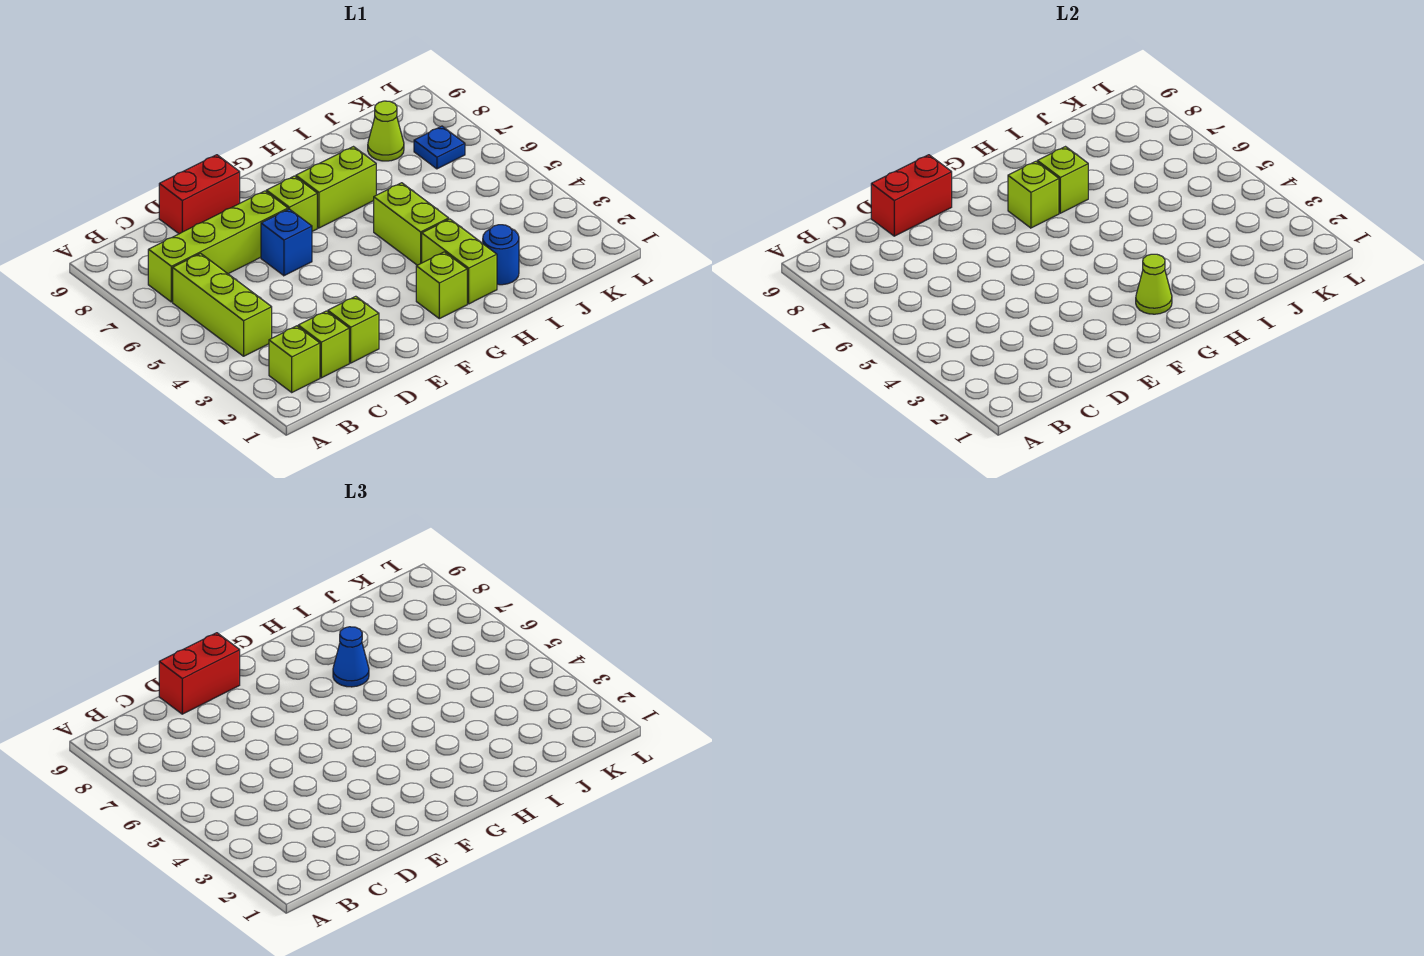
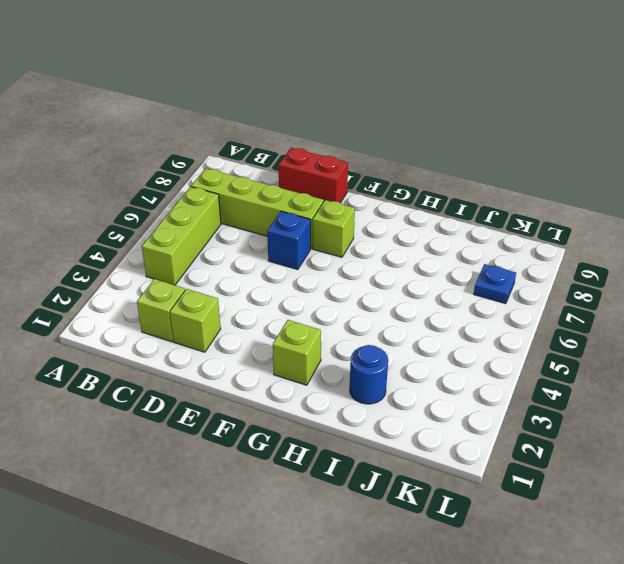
none -> lime brick B2 level 1
none -> lime brick G7:H7 level 1
none -> lime brick H2:H3 level 1

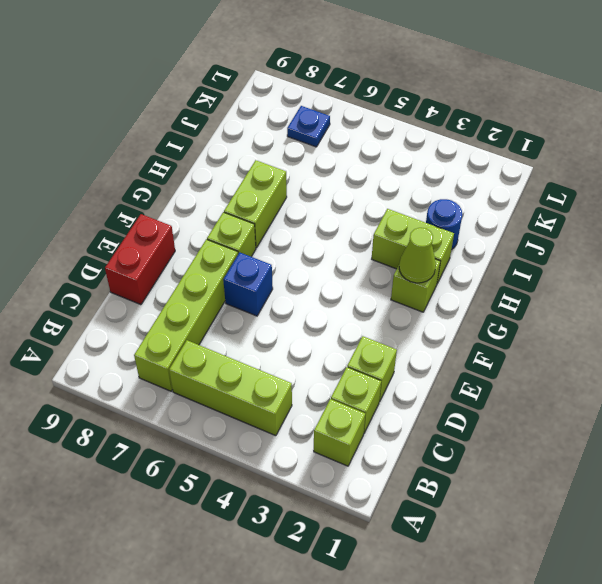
none -> lime brick H4:H5 level 1
none -> lime cone J8 level 1
none -> red brick D9:E9 level 2

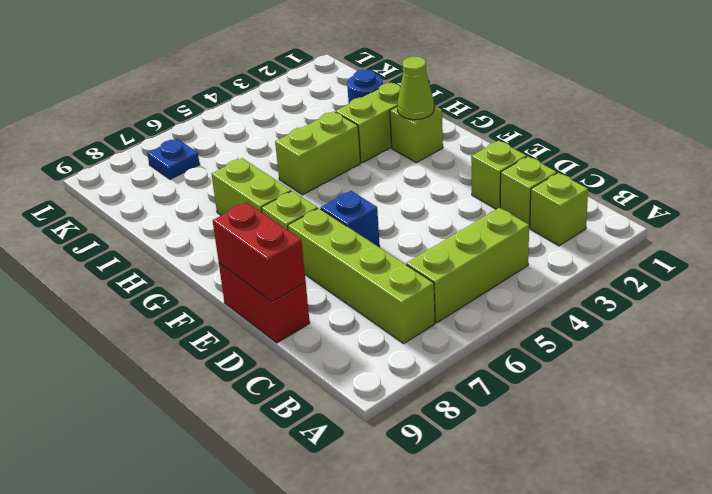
none -> lime cone J8 level 1
none -> lime brick G7 level 2
none -> lime brick H7 level 2

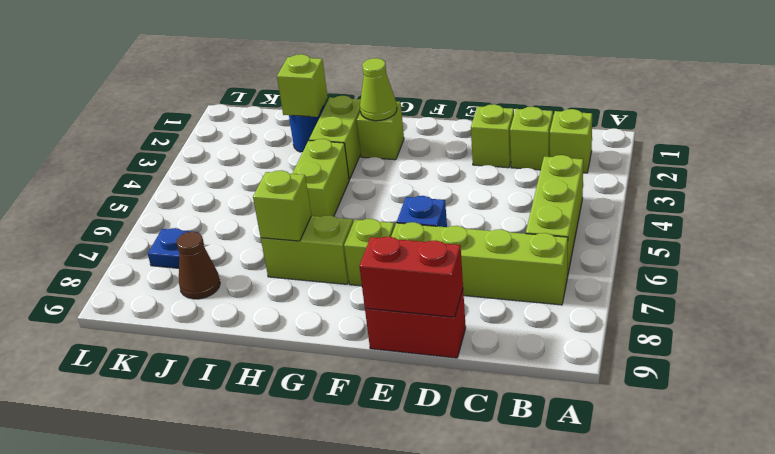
lime brick I2 level 2 -> lime brick G7 level 2
brown cone J8 level 1 -> lime cone J8 level 1
none -> red brick D9:E9 level 3
none -> blue cone H7 level 3

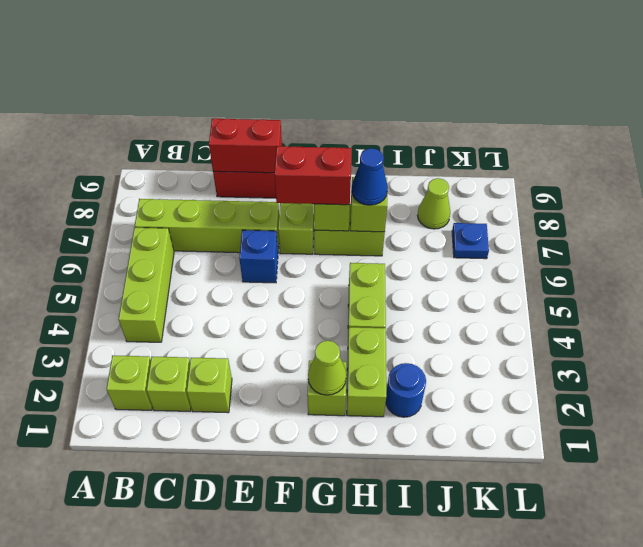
red brick F7:G7 level 3 -> red brick D9:E9 level 3

